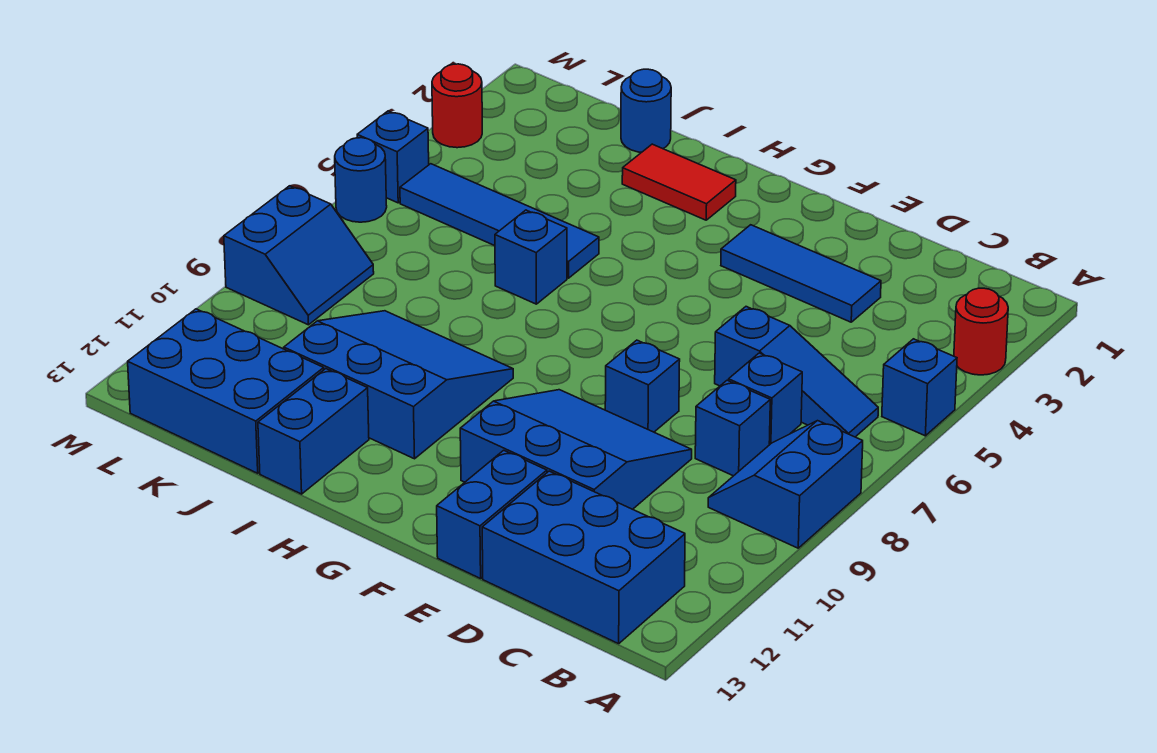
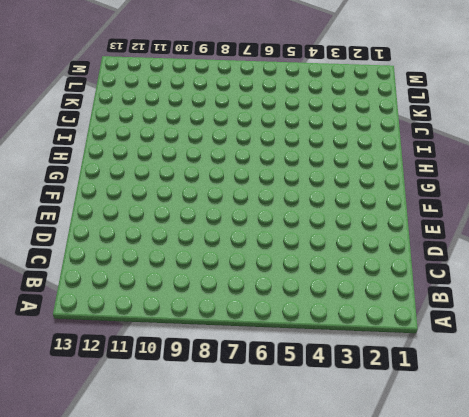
none -> red round brick A3 level 1
none -> blue brick A5 level 1
none -> blue slope A8:B9 level 1 top A

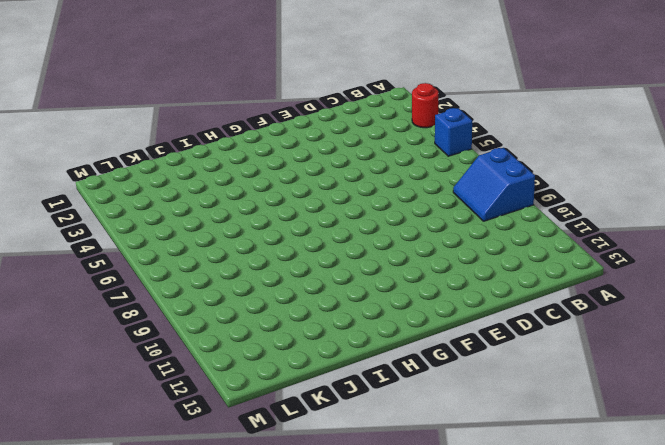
none -> blue slope B6:D6 level 1 top D
none -> blue brick B12:D13 level 1
none -> blue brick C7 level 1

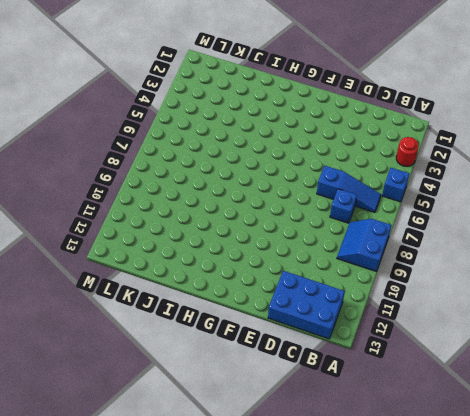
none -> blue brick C8 level 1
none -> blue tile D3:F3 level 1
none -> blue slope D9:F11 level 1 top 11

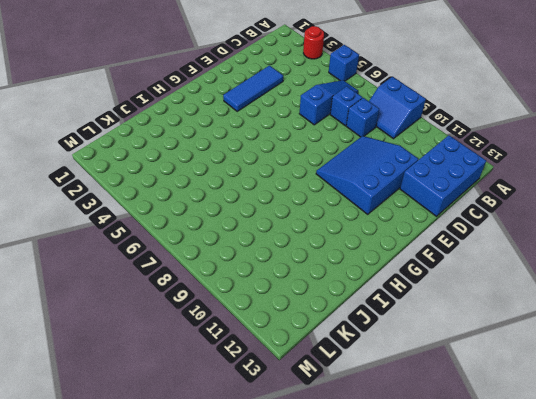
none -> blue brick E8 level 1
none -> blue brick E12:E13 level 1
none -> red tile H2:I2 level 1

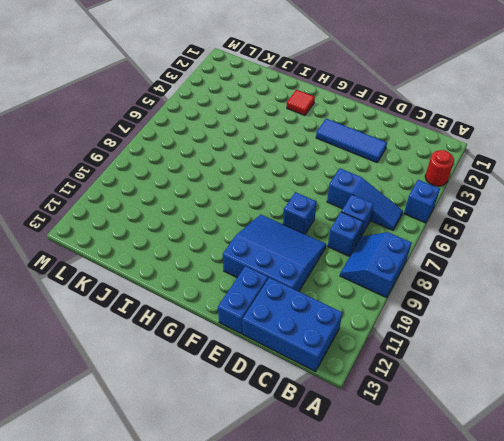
red tile H2 level 1 -> red tile H2:I2 level 1
none -> blue slope H9:J11 level 1 top 11
none -> blue tile I5:L5 level 1
none -> blue brick I6 level 1

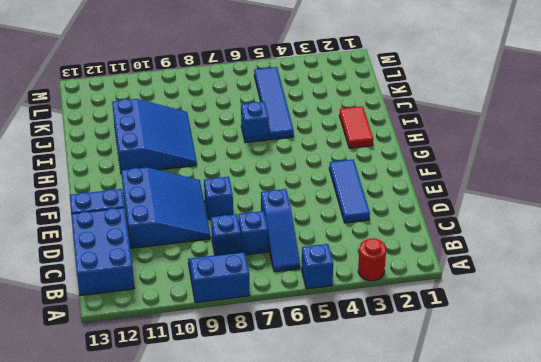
none -> blue brick I12:I13 level 1
none -> blue round brick J1 level 1
none -> blue brick J12:L13 level 1

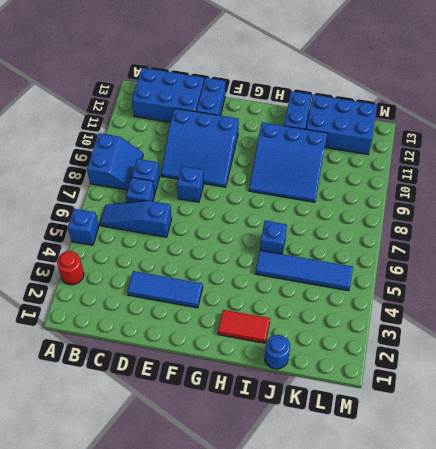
none -> blue slope L8:M9 level 1 top M
none -> red round brick M3 level 1
none -> blue brick M5 level 1

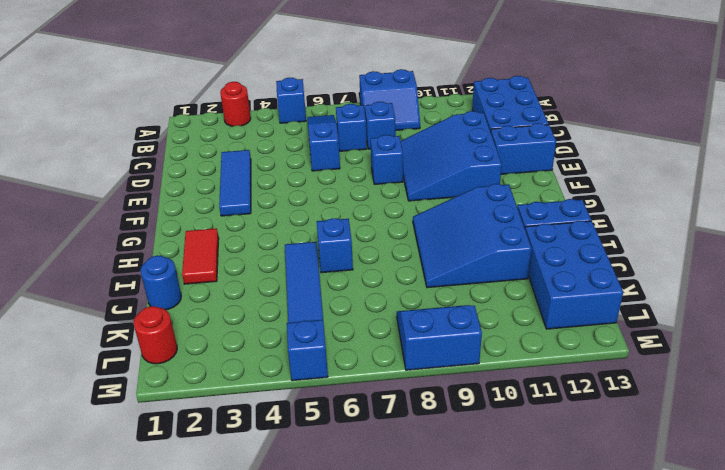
red round brick L1 level 1 -> red round brick M3 level 1
none -> blue round brick M6 level 1

